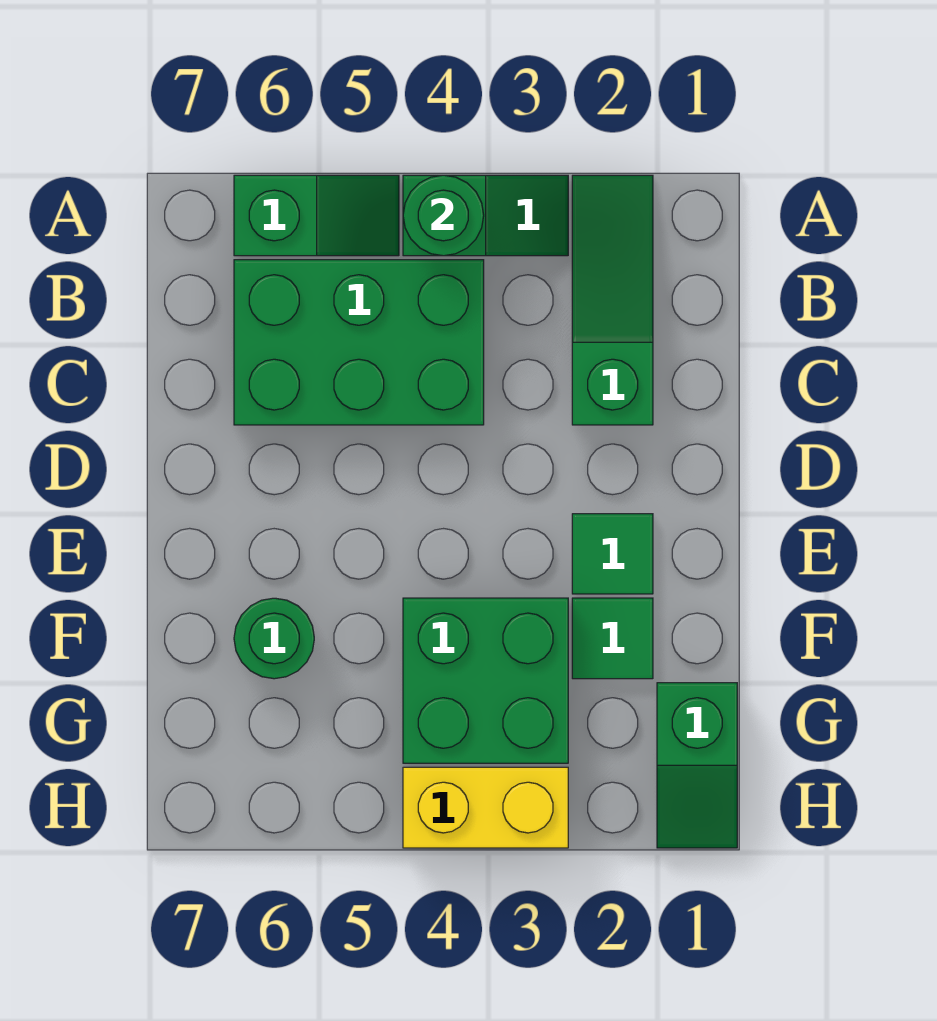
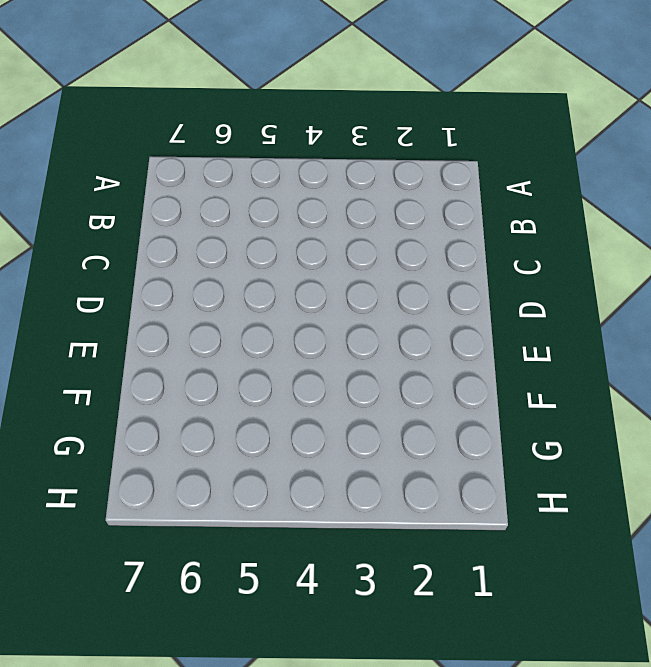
none -> green slope A2:C2 level 1 top C
none -> green slope A3:A4 level 1 top 4

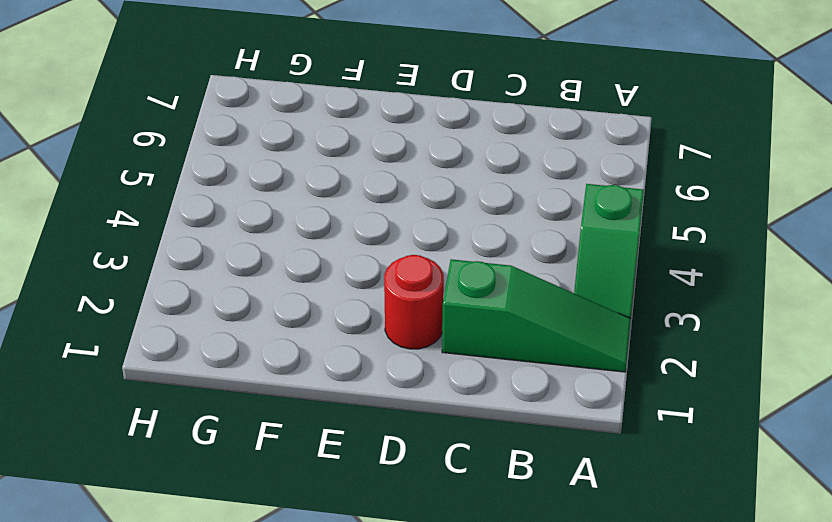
red round brick D2 level 1 -> none
none -> green slope A5:A6 level 1 top 6
none -> green brick B4:C6 level 1

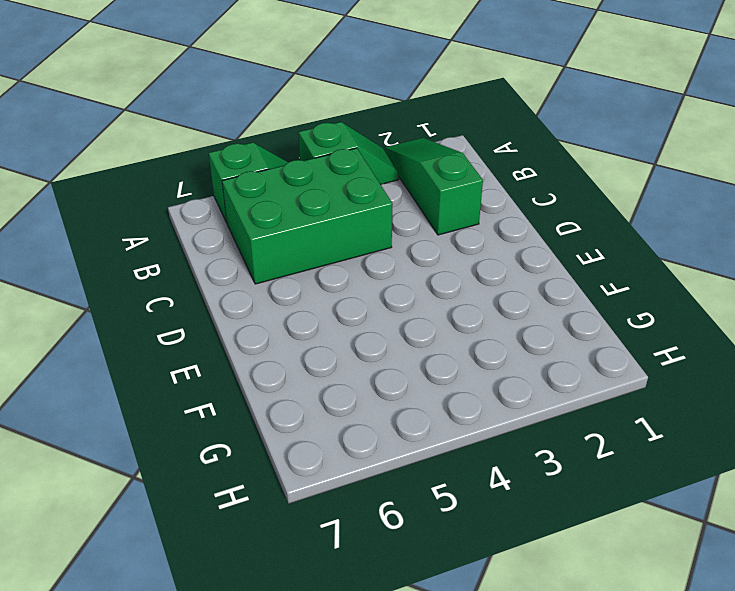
none -> green tile E2 level 1
none -> green tile F2 level 1

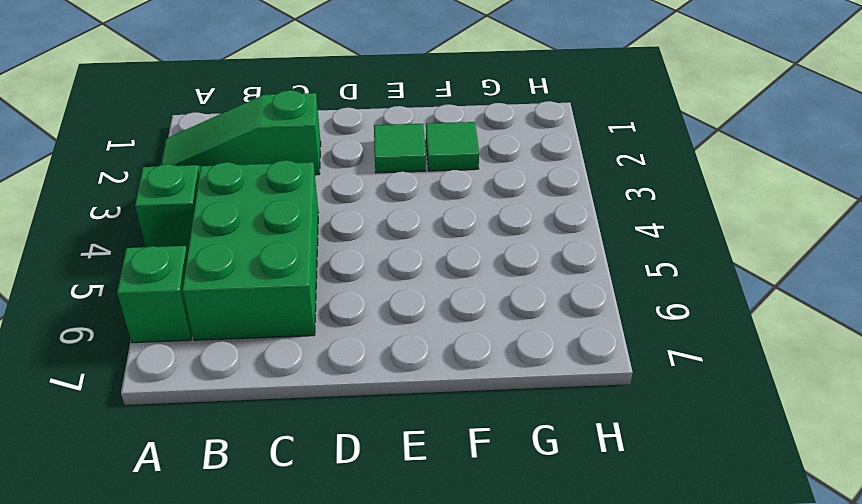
none -> green brick F3:G4 level 1
none -> green round brick F6 level 1

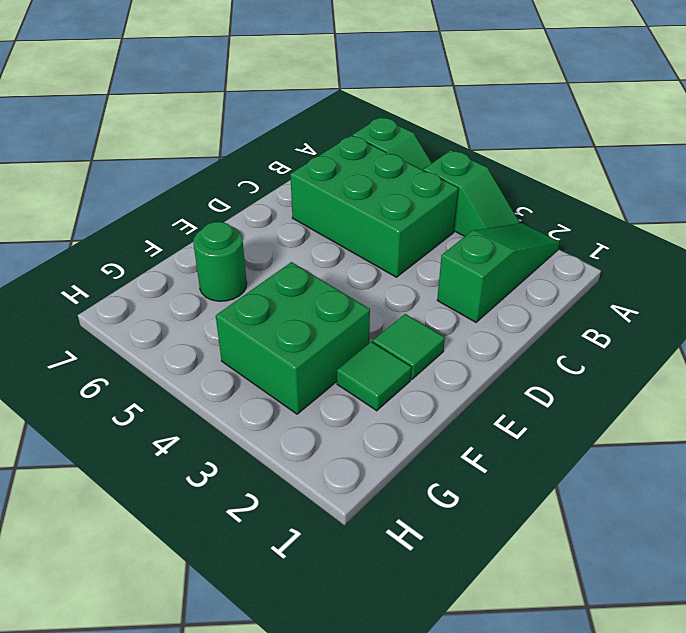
none -> green slope G1:H1 level 1 top G
none -> yellow brick H3:H4 level 1

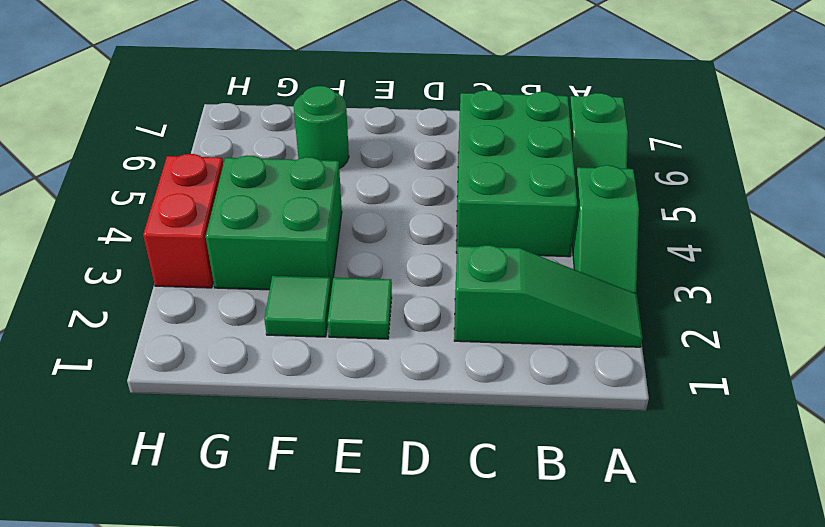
red brick H3:H4 level 1 -> yellow brick H3:H4 level 1
none -> green slope G1:H1 level 1 top G
none -> green round brick A4 level 2

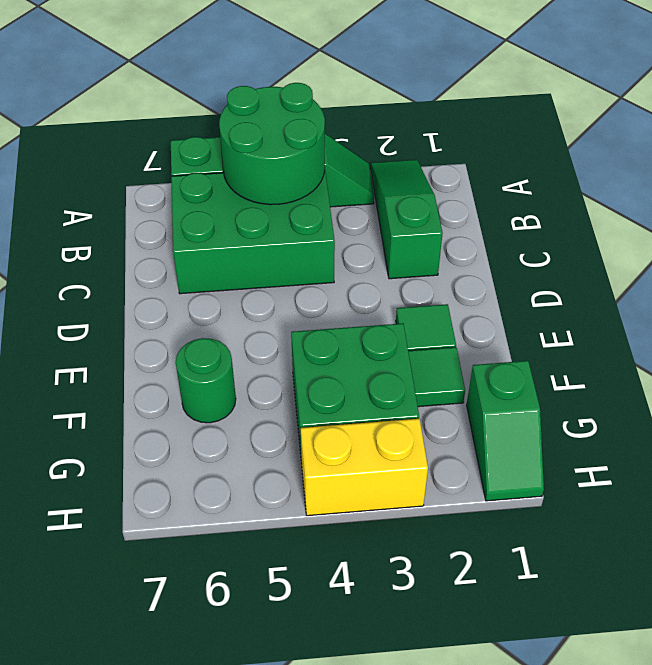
green round brick A4:B5 level 2 -> green round brick A4 level 2

